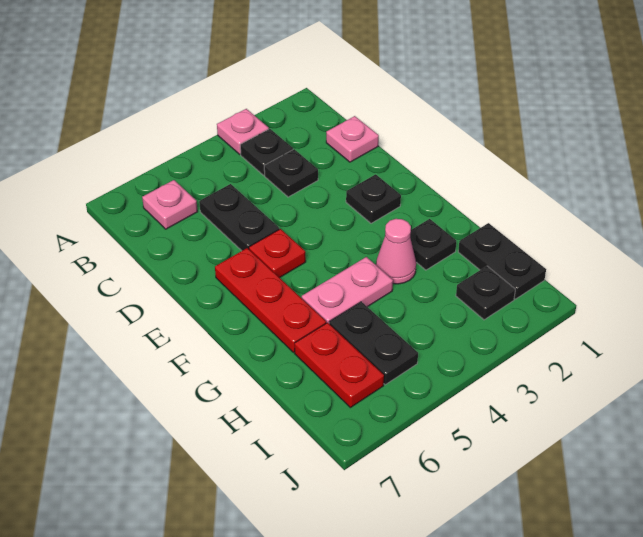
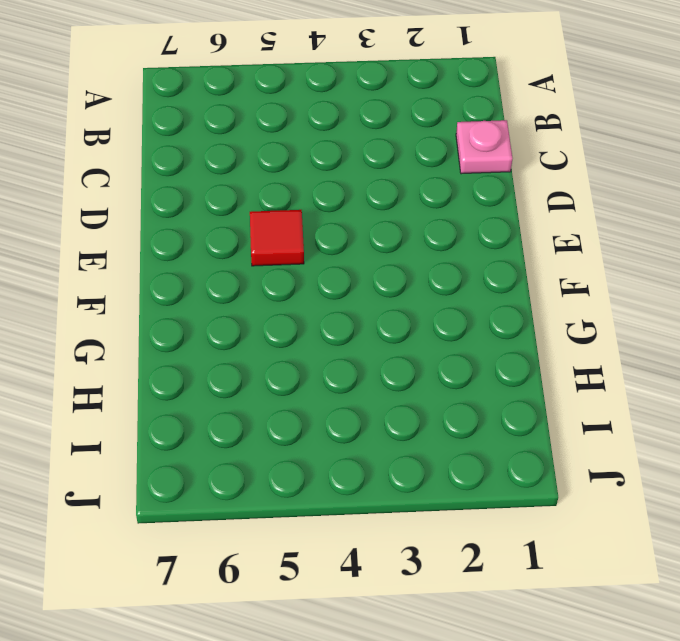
red tile E5 level 1 -> red plate E5 level 1
none -> pink plate A3 level 1
none -> black plate B3 level 1
none -> pink plate B6 level 1

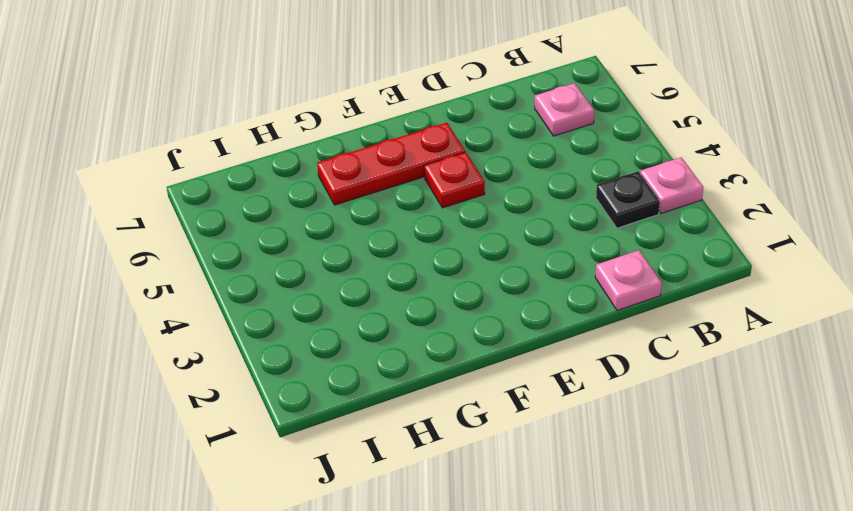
none -> black plate C3 level 1
none -> black plate C5:D5 level 1
none -> black plate E2 level 1

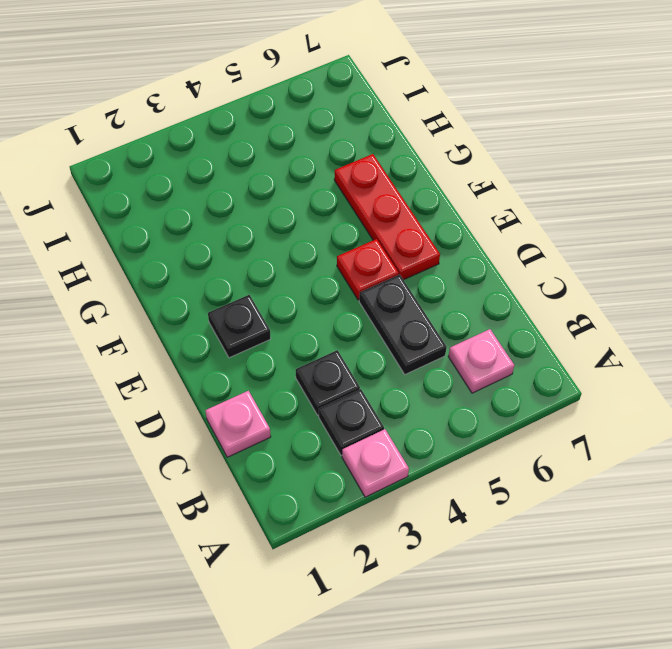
none -> black plate G2 level 1
none -> pink cone G3 level 1
none -> pink plate G4:G5 level 1

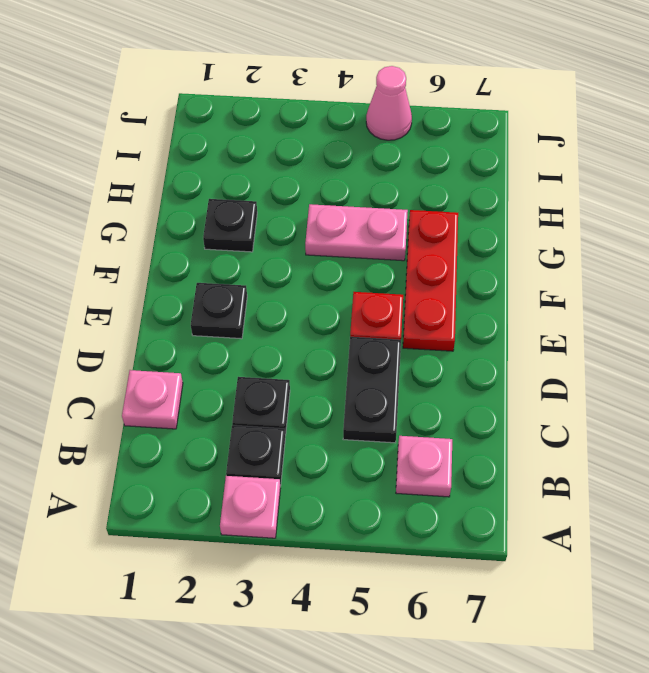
pink cone J5 level 1 -> pink cone G3 level 1
none -> black plate H1:I1 level 1
none -> black plate H5:I5 level 1
none -> red plate H6:I6 level 1

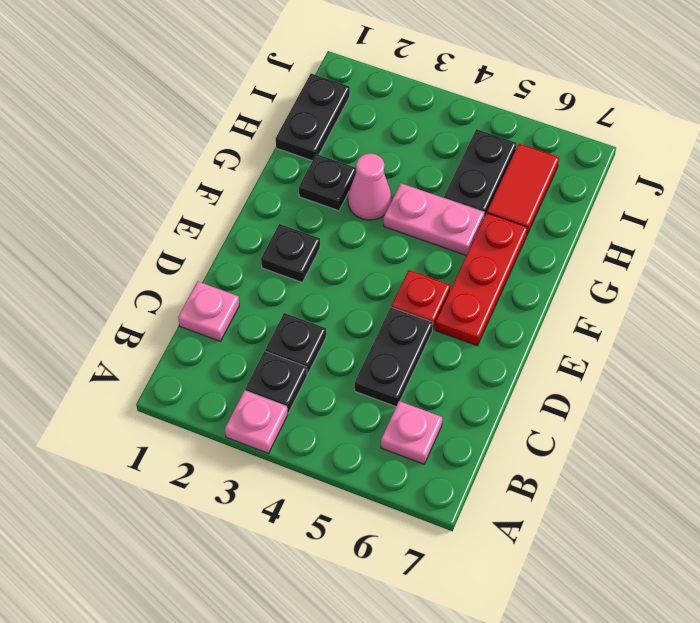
red tile H6:I6 level 1 -> red plate H6:I6 level 1
none -> black plate I2 level 1

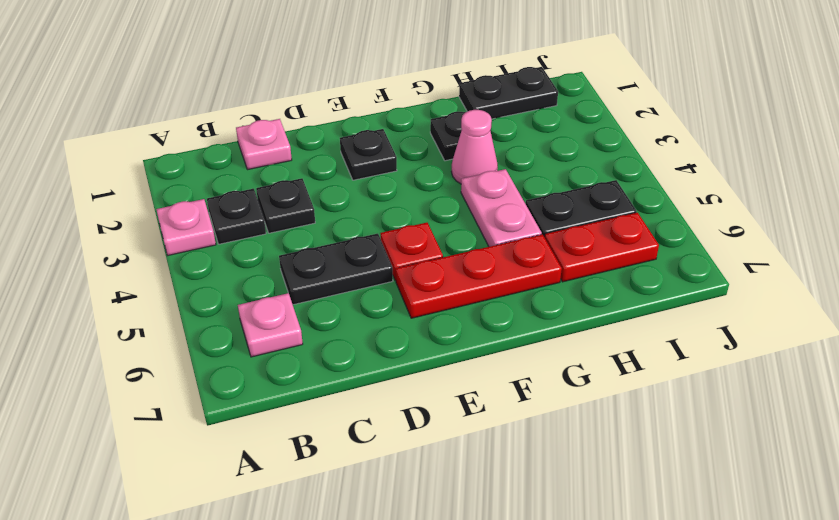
none -> black plate I2 level 1

